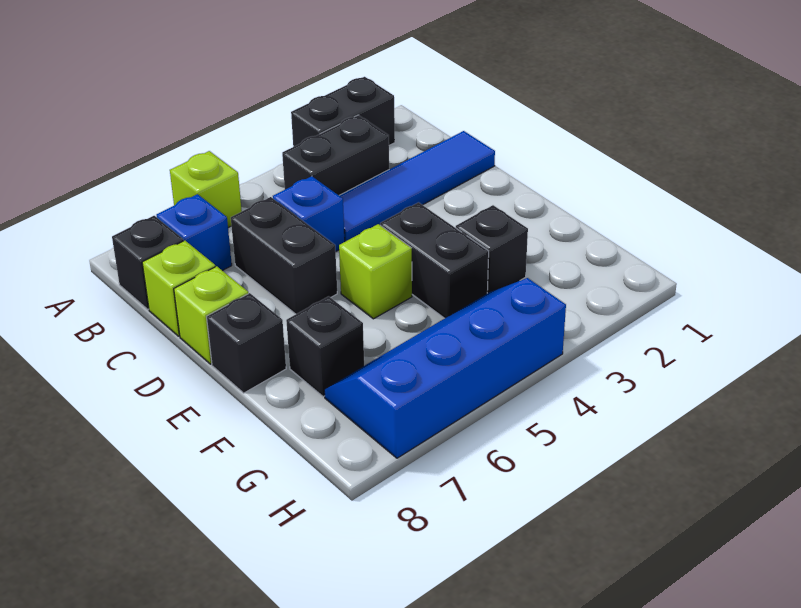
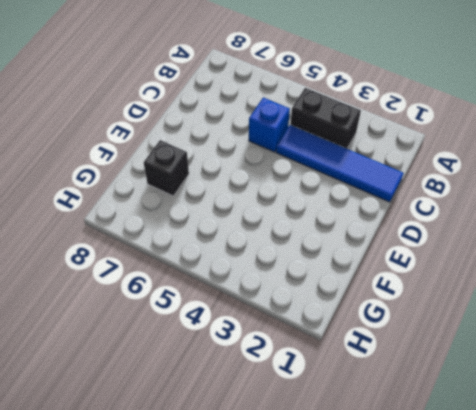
none -> black brick A2:A3 level 1
none -> lime brick A6 level 1
none -> blue brick B7 level 1

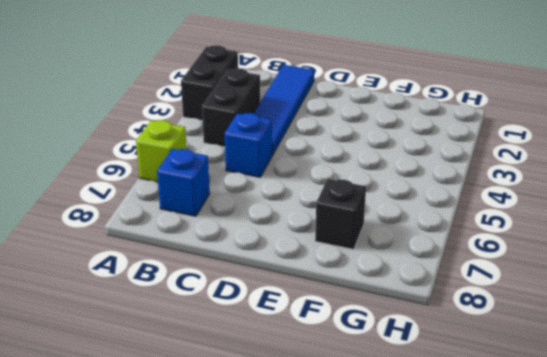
none -> black brick B8 level 1
none -> black brick C6:D6 level 1
none -> lime brick C8 level 1

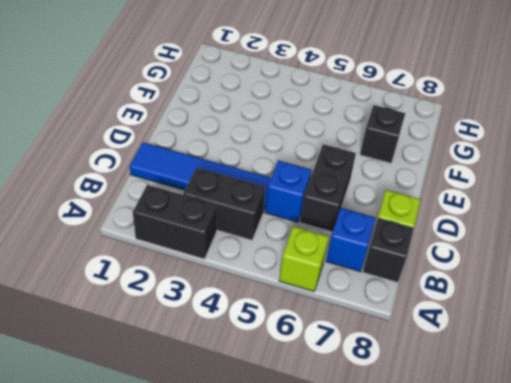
none -> lime brick D8 level 1
none -> black brick E4:F4 level 1
none -> lime brick E5 level 1

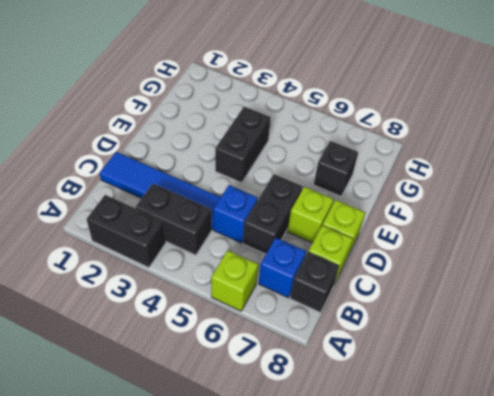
lime brick D7 level 1 -> lime brick E5 level 1
none -> black brick E8 level 1
none -> black brick F3 level 1
none -> blue slope G4:H7 level 1 top H

